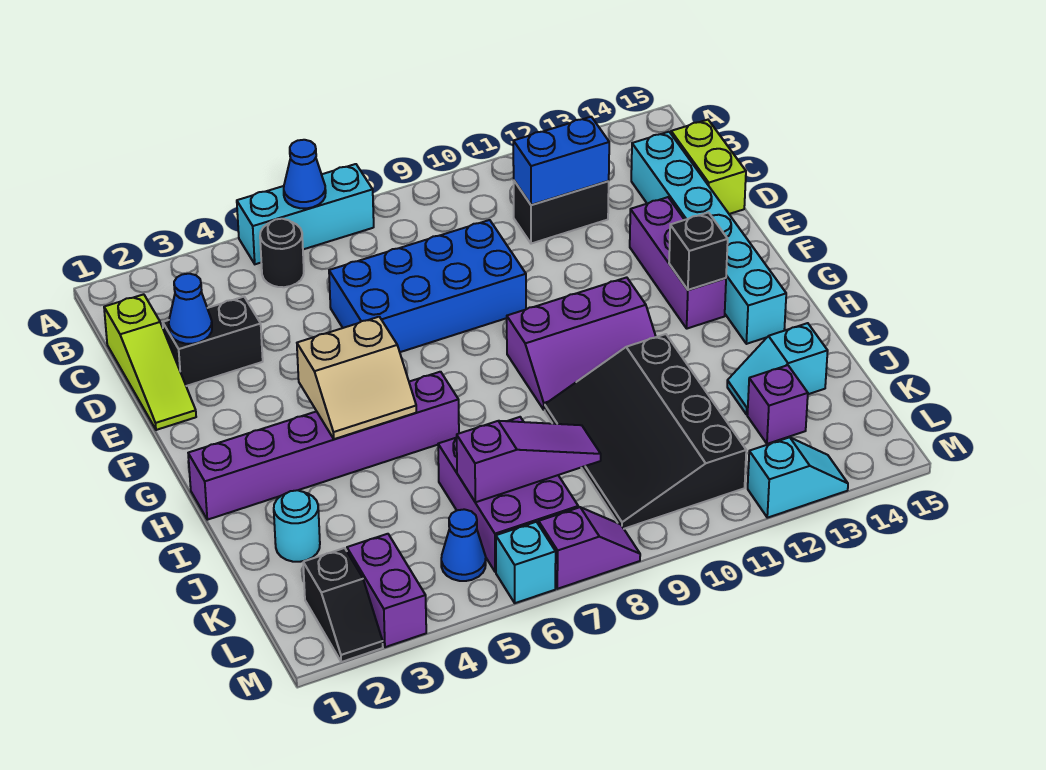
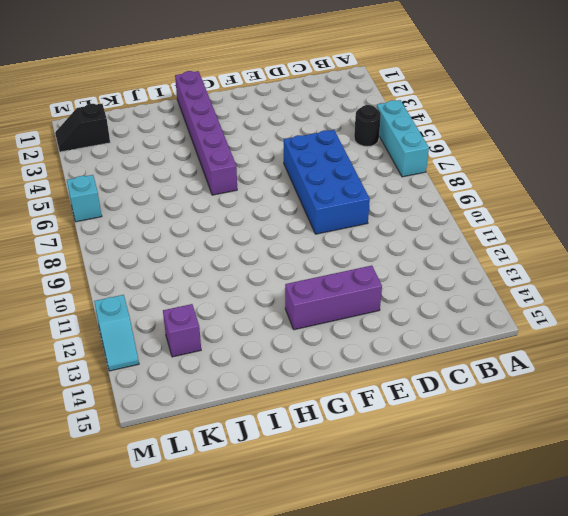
none -> lime slope C1:E1 level 1 top C
none -> black brick C11:C12 level 1
none -> cyan brick C14:H14 level 1

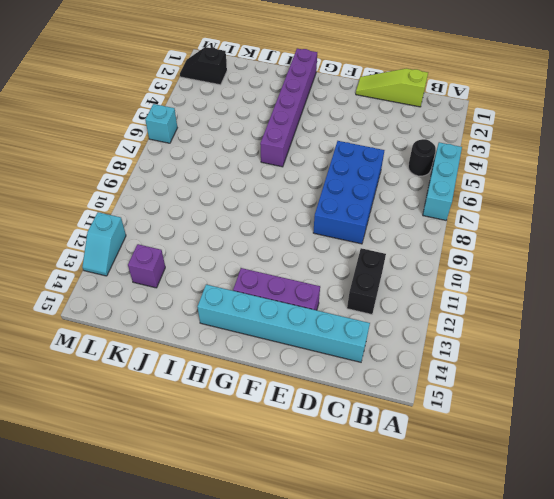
none -> lime brick C15:D15 level 1
none -> black brick D2:D3 level 1
none -> purple slope G9:H11 level 1 top G

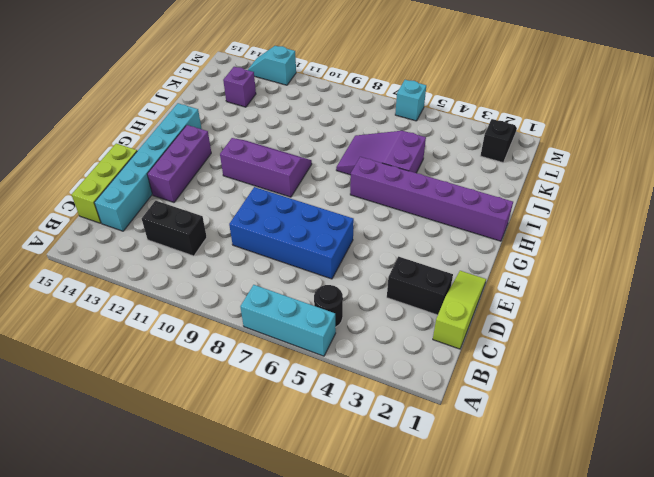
lime brick C15:E15 level 1 -> lime brick C15:D15 level 1
purple slope I5:J7 level 1 top 5 -> purple brick J6:L7 level 1
none -> black slope I9:L11 level 1 top 11
none -> cyan round brick J2 level 1
none -> cyan slope J13:J14 level 1 top 14

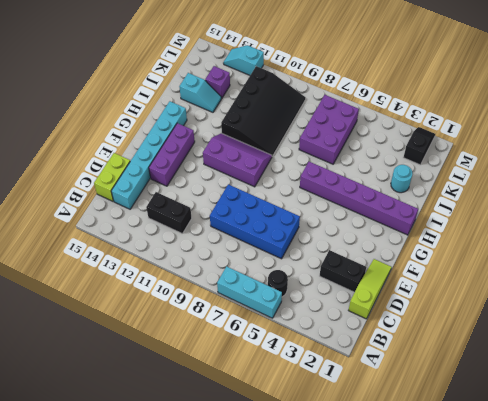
none -> purple brick L3:M3 level 1
none -> blue cone L5 level 1
none -> cyan brick M6 level 1

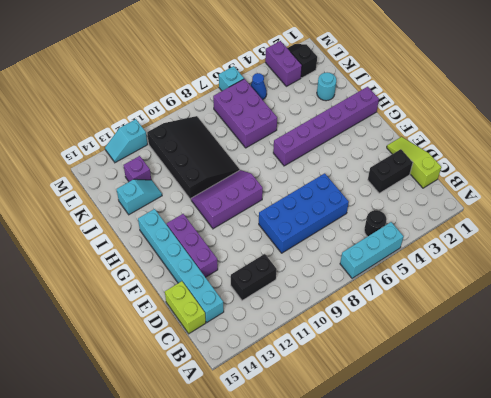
none -> purple slope M7:M8 level 1 top 7
none -> blue cone A6 level 2
none -> blue brick C11:C12 level 2

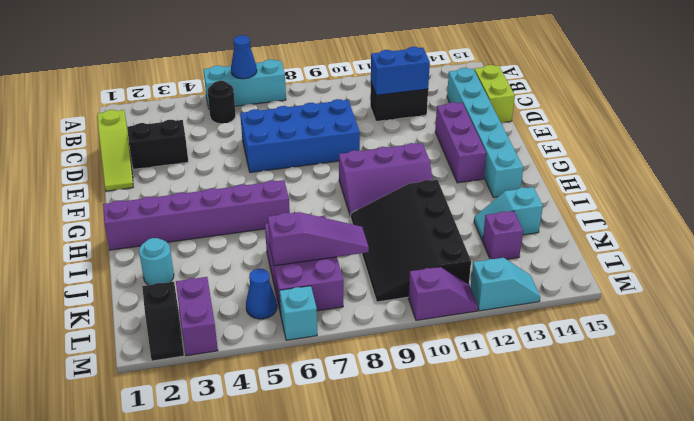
purple slope M10:M11 level 1 top 10 -> purple slope M7:M8 level 1 top 7
none -> blue cone D2 level 2
none -> tan slope G4:H5 level 2 top G
none -> black brick G13 level 2

